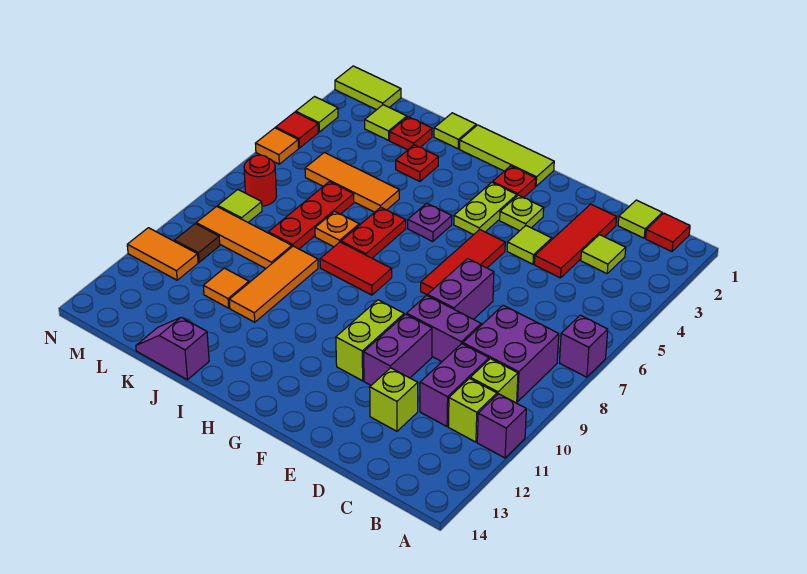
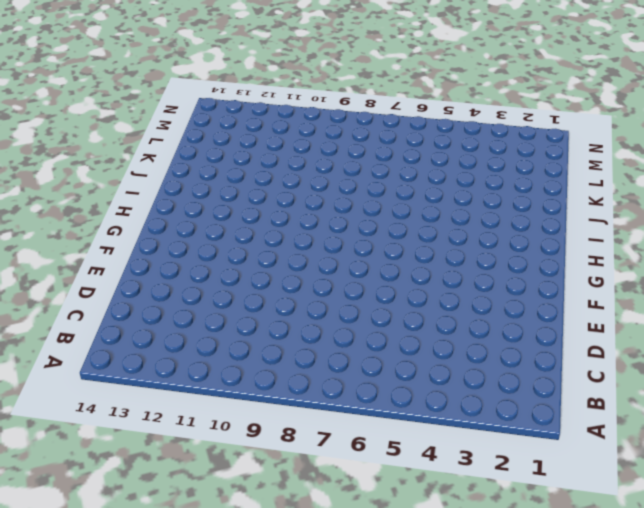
none -> purple brick A7 level 1
none -> purple brick A11 level 1
none -> red tile B1 level 1
none -> purple brick B8:C9 level 1

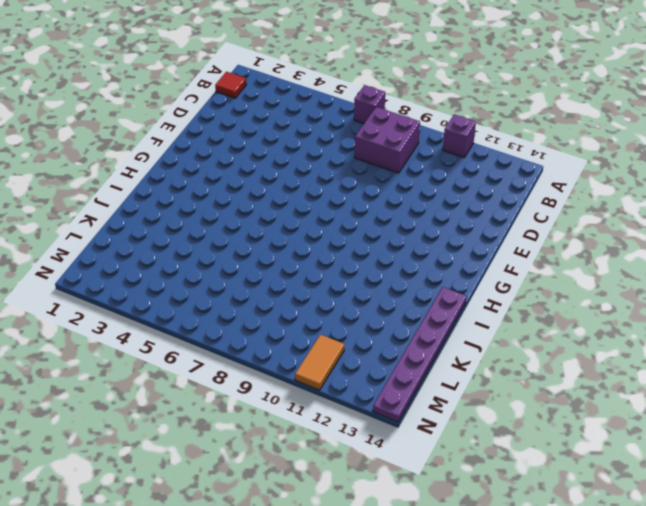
purple plate I14:N14 level 1 -> purple slope J14:K14 level 1 top J
none -> lime brick B10 level 1
none -> lime brick B11 level 1
none -> lime tile C1 level 1
none -> lime tile C3 level 1

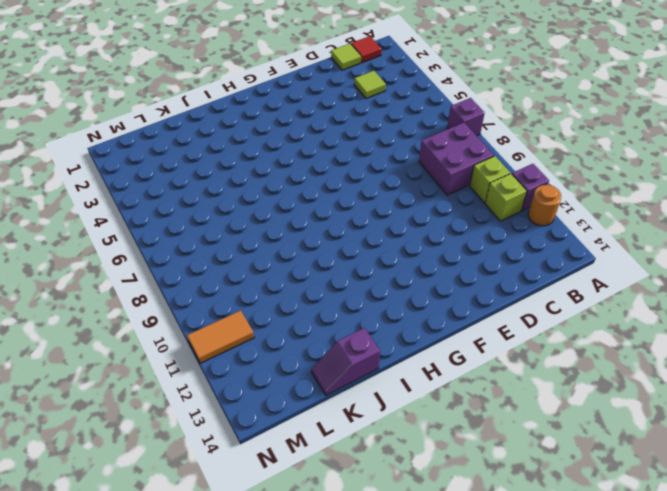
orange round brick A12 level 1 -> none
none -> purple brick C10:C11 level 1
none -> red tile D2:D4 level 1
none -> purple brick D9:E9 level 1
none -> lime brick D12 level 1

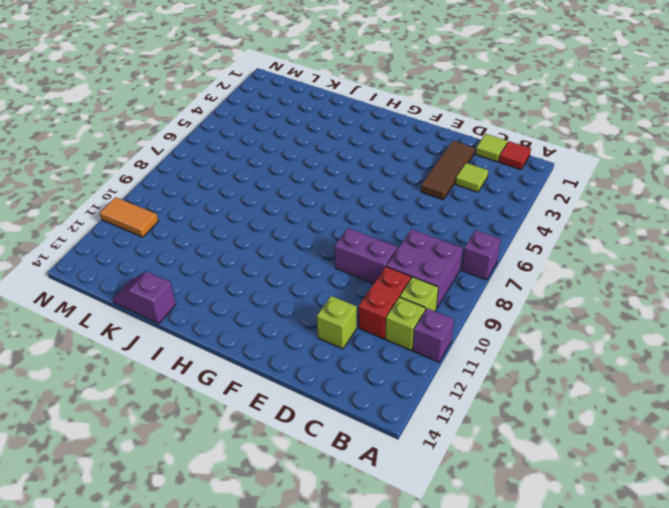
red brick C10:C11 level 1 -> purple brick C10:C11 level 1
brown tile D2:D4 level 1 -> red tile D2:D4 level 1
none -> lime tile E4 level 1
none -> purple brick E7:E8 level 1
none -> purple brick E10:E11 level 1
none -> lime plate F3 level 1

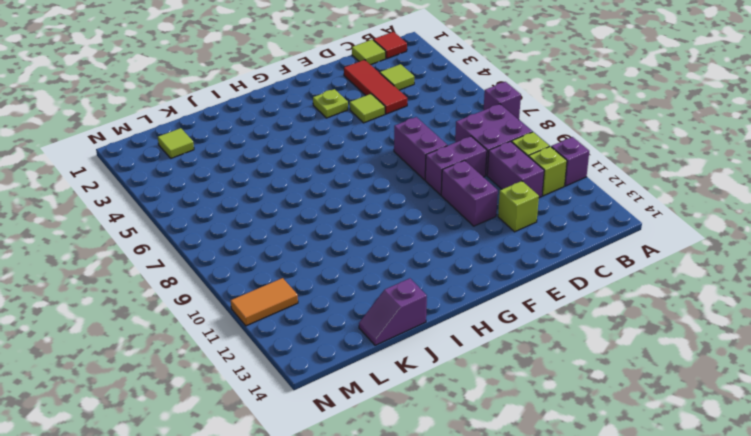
none -> red tile F5:F7 level 1
none -> lime brick F10:F11 level 1
none -> lime tile G1:I1 level 1
none -> red plate G2 level 1

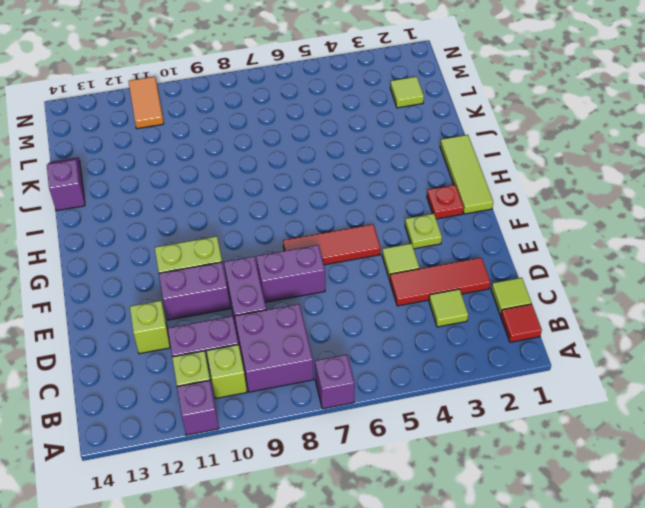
none -> lime plate G3:G4 level 1
none -> purple plate H5 level 1
none -> red tile H8:I8 level 1
none -> red plate I6:I7 level 1

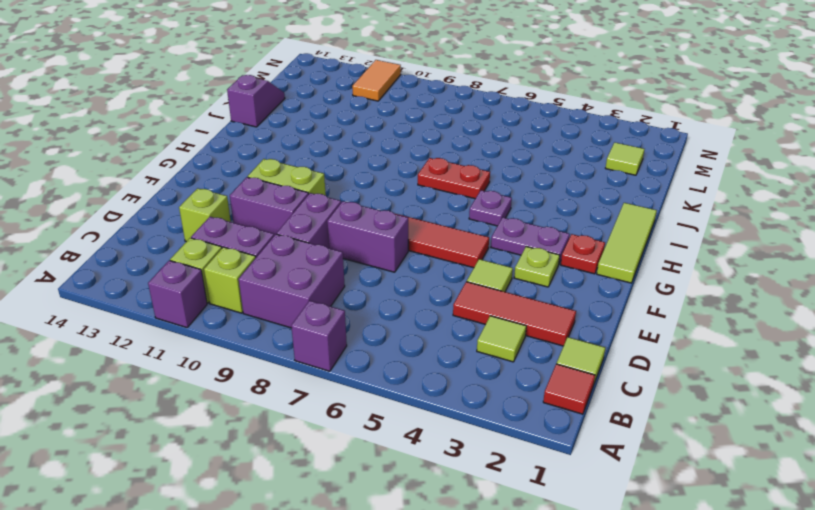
purple plate G3:G4 level 1 -> lime plate G3:G4 level 1
none -> red tile H8:I8 level 1
none -> lime tile J1 level 1
none -> red plate J3 level 1
none -> orange tile J5:L5 level 1

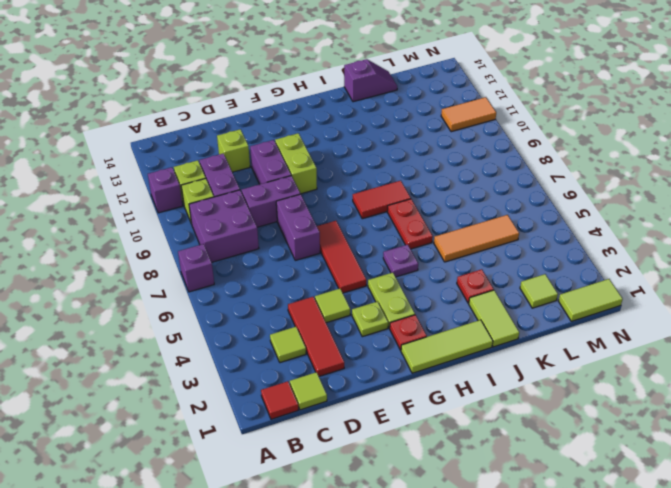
lime tile J1:J2 level 1 -> lime tile J1 level 1
none -> orange plate J7 level 1
none -> orange tile J9:J11 level 1
none -> red plate K2 level 1
none -> red plate K6:K8 level 1

